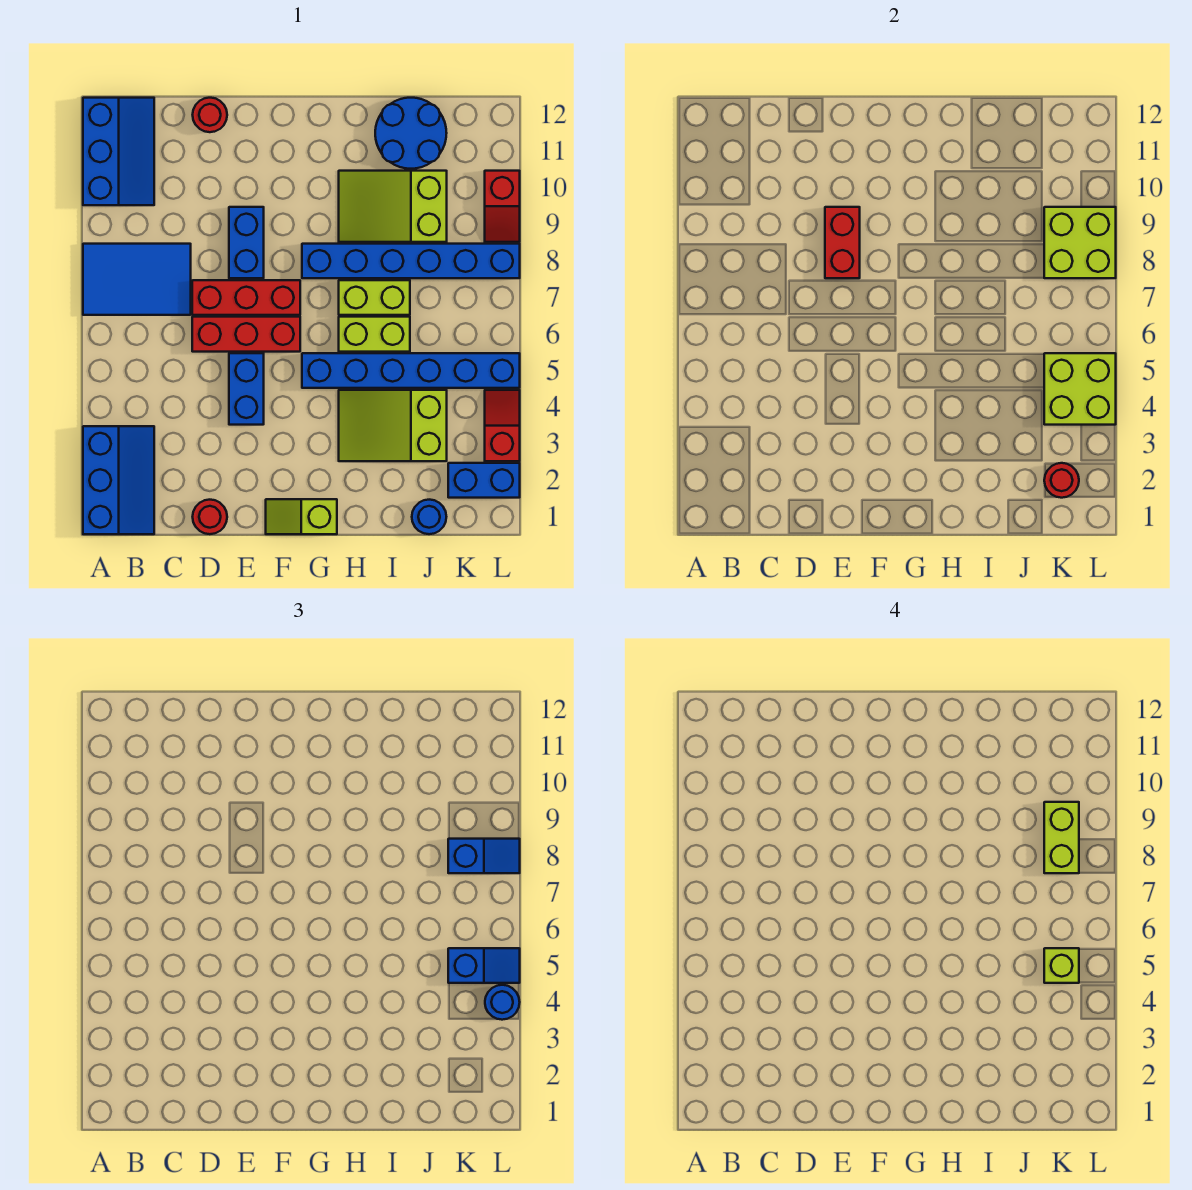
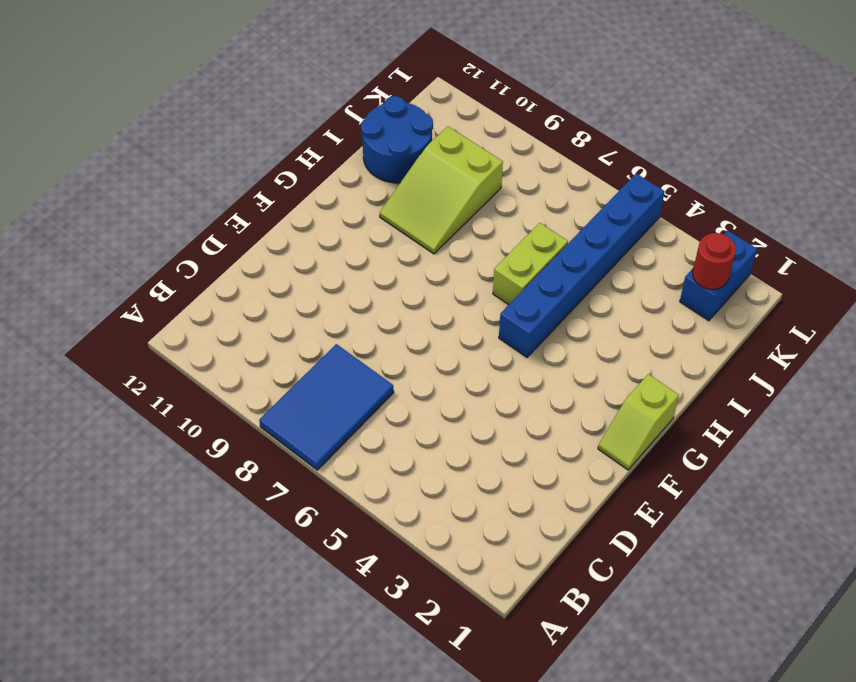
none -> blue slope A1:B3 level 1 top A
none -> blue slope A10:B12 level 1 top A
none -> red round brick D1 level 1
none -> red brick D6:F6 level 1

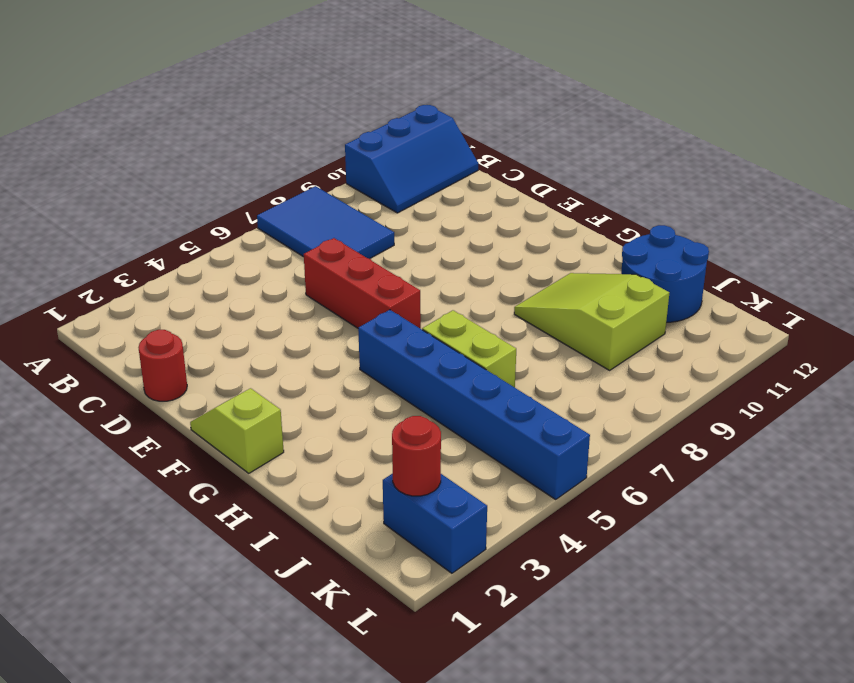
none -> blue slope A1:B3 level 1 top A
none -> red brick D7:F7 level 1
none -> red round brick D12 level 1
none -> blue brick E4:E5 level 1

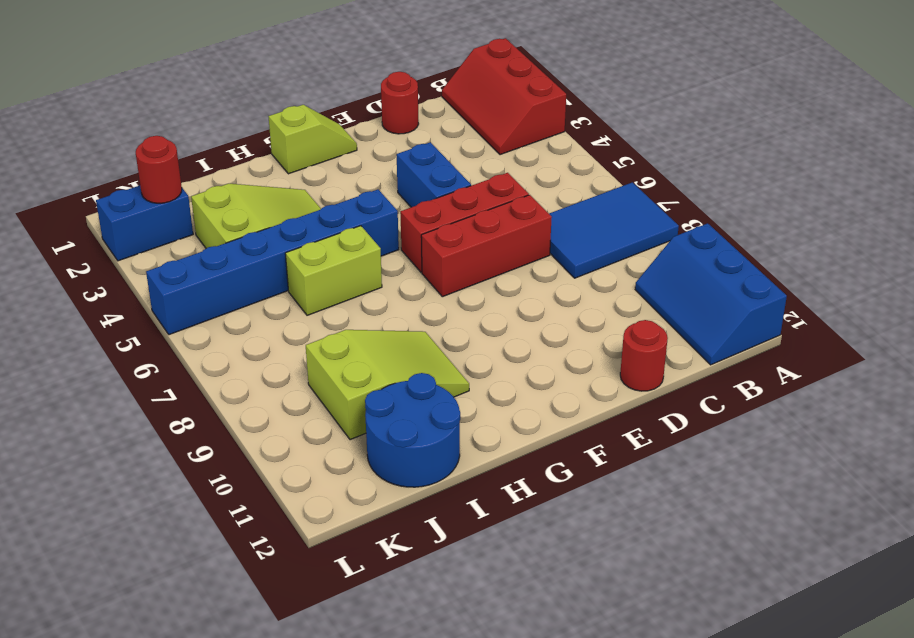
red slope A1:B3 level 1 top A -> blue slope A1:B3 level 1 top A
none -> blue brick E8:E9 level 1
none -> blue brick G8:L8 level 1
none -> lime brick H7:I7 level 1
none -> blue round brick J1 level 1

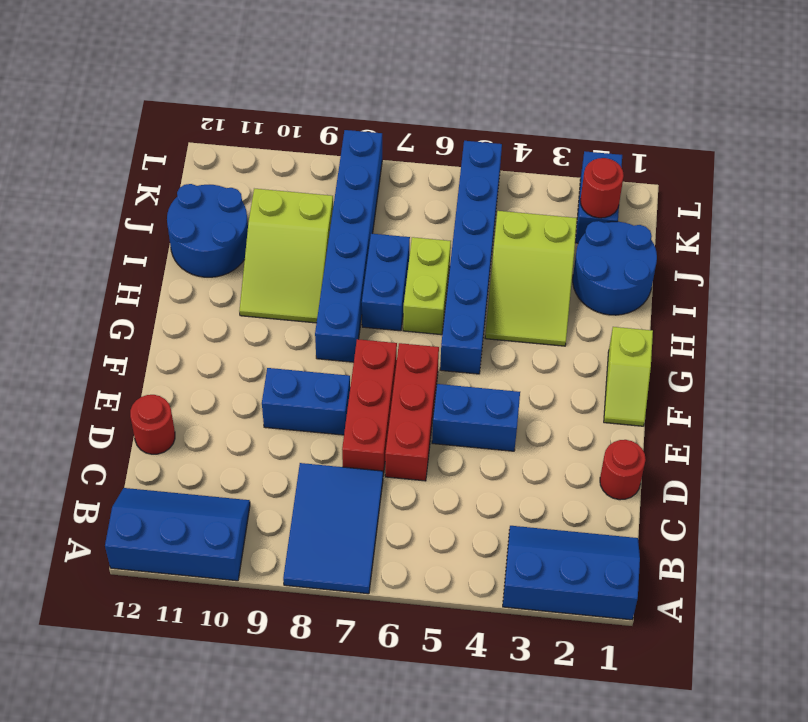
blue brick H7:I7 level 1 -> lime brick H7:I7 level 1
blue round brick I1:J2 level 1 -> blue round brick J1 level 1
none -> red slope L3:L4 level 1 top 3
none -> red slope L9:L10 level 1 top 10
none -> red brick E8:E9 level 2
none -> lime brick K4:L5 level 2

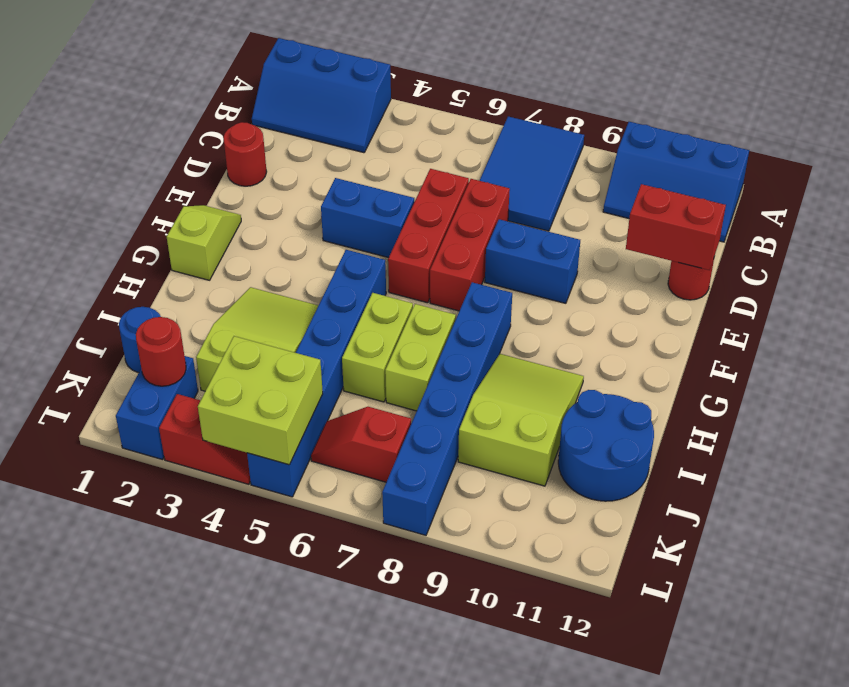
red brick D11:D12 level 2 -> red brick E8:E9 level 2
red slope K6:K7 level 1 top 7 -> red slope L9:L10 level 1 top 10
none -> lime brick K8:L9 level 2
none -> blue slope K5:L5 level 3 top K
none -> blue slope K8:L8 level 3 top K
none -> blue round brick L4 level 3

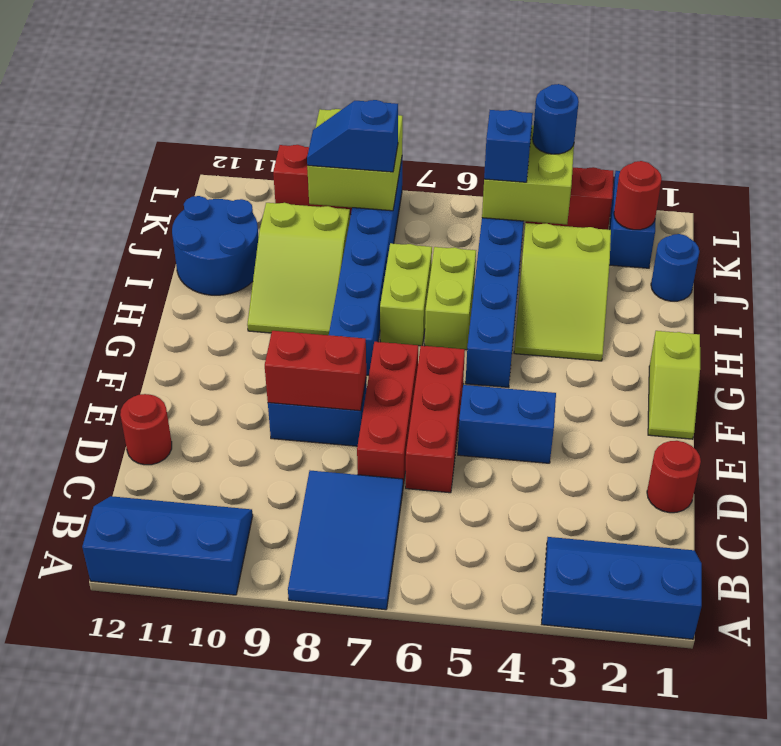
blue slope K8:K9 level 3 top 8 -> blue slope K8:L8 level 3 top K
none -> lime brick K5 level 4
none -> lime brick K8:K9 level 4

